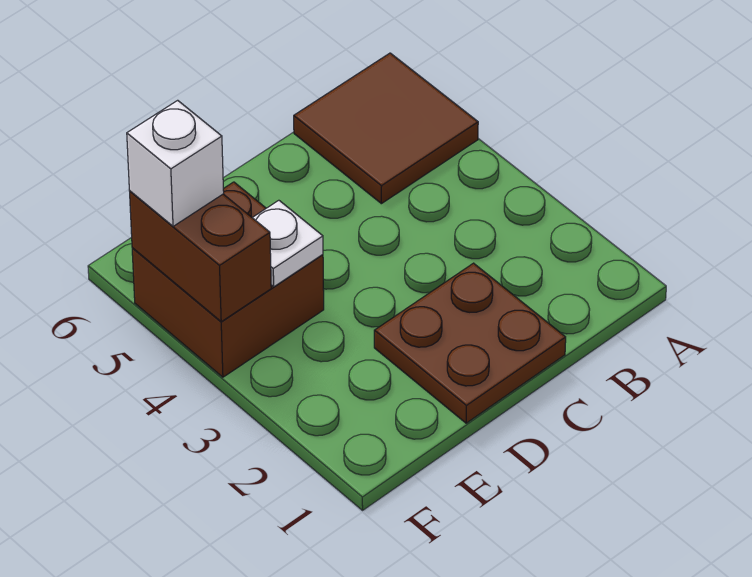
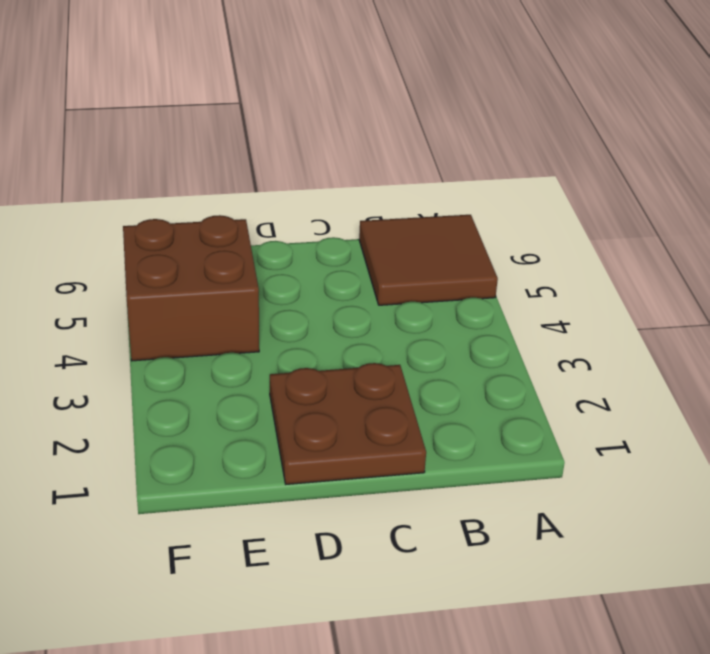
none -> white plate E4 level 2
none -> brown brick F4:F5 level 2

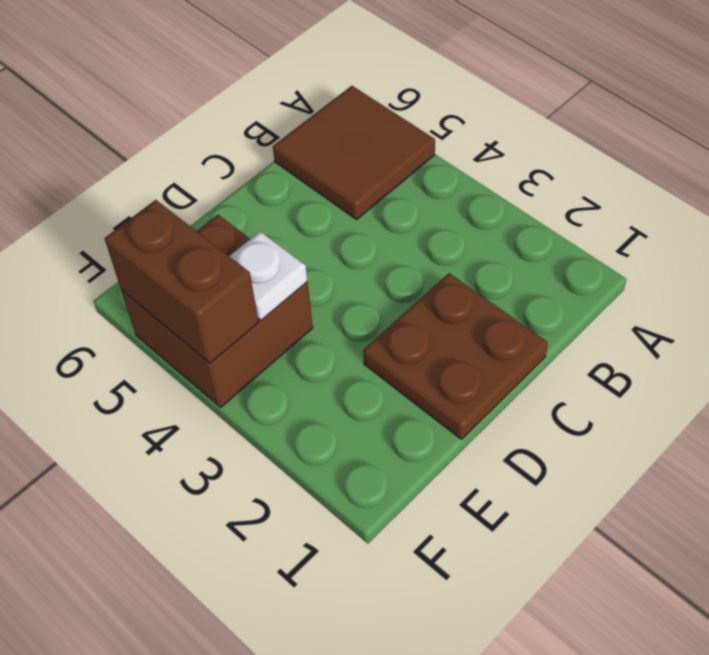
none -> white brick F5 level 3

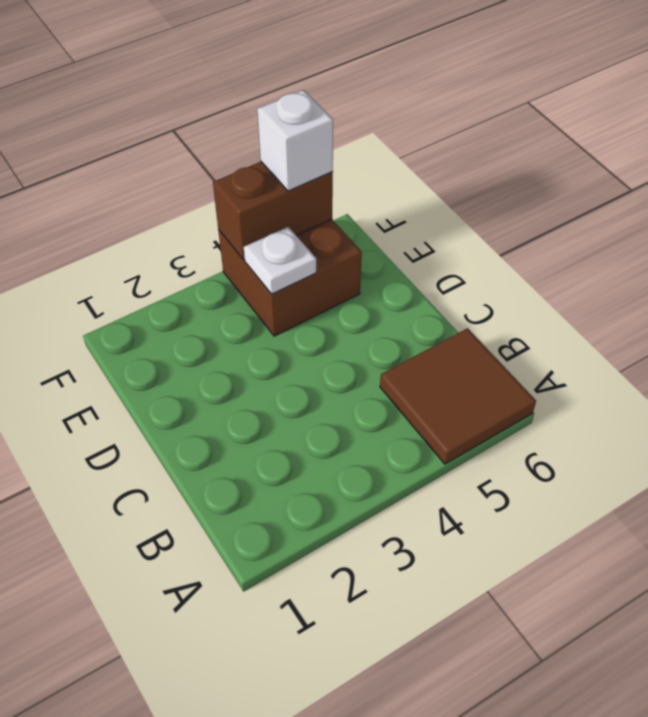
none -> brown plate C1:D2 level 1

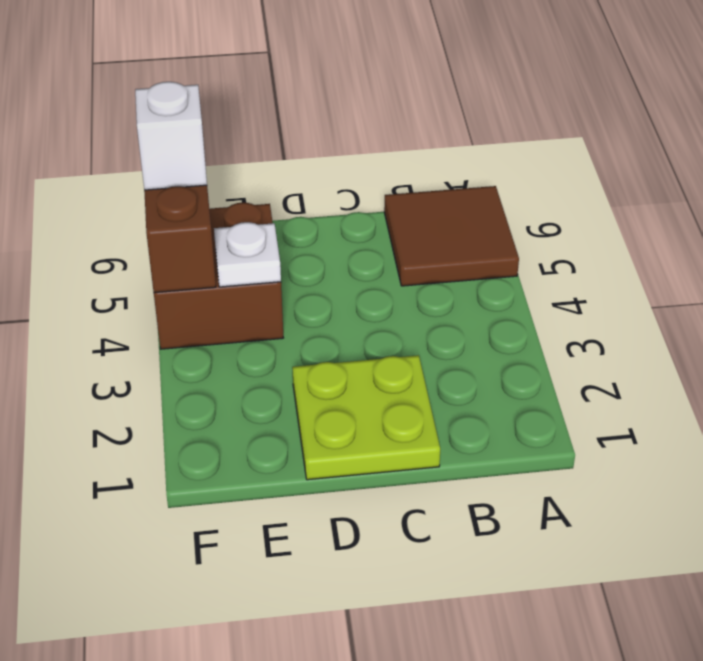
lime plate C1:D2 level 1 -> brown plate C1:D2 level 1

